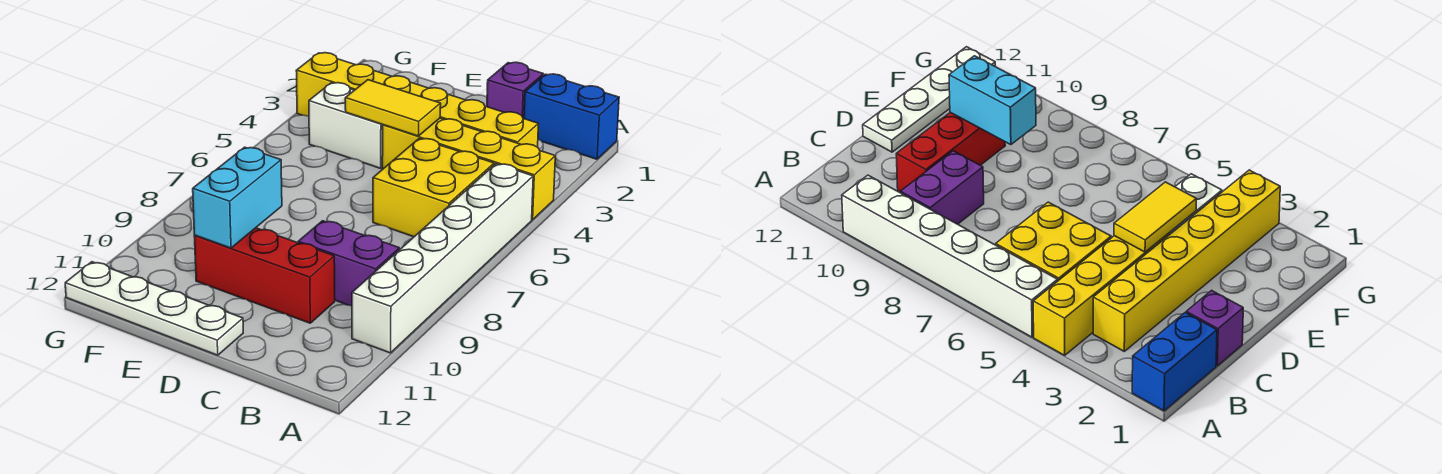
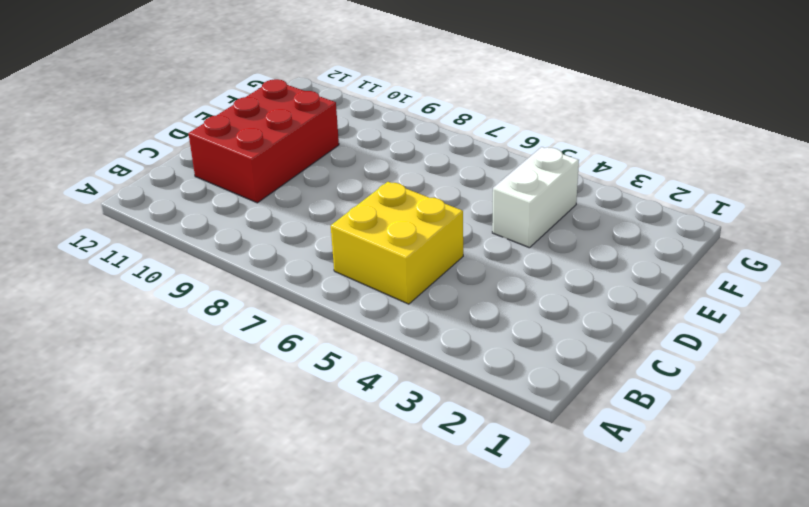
red brick C10:E11 level 1 -> red brick C10:E10 level 1
none -> blue brick A1:B1 level 1
none -> yellow brick A4:D4 level 1
none -> white brick A5:A10 level 1

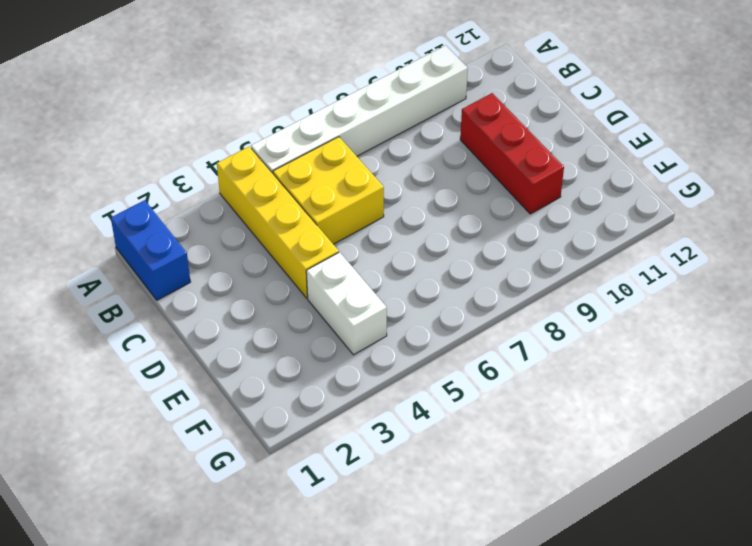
none -> yellow brick B3:G3 level 1
none -> purple brick B9:C9 level 1
none -> purple brick C1 level 1

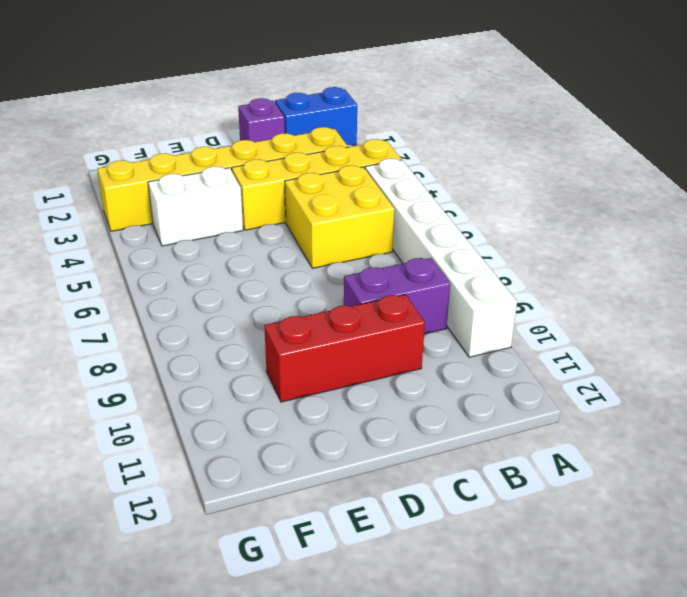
none -> white plate D12:G12 level 1
none -> yellow tile D4:E4 level 2
none -> cyan brick E9:E10 level 2

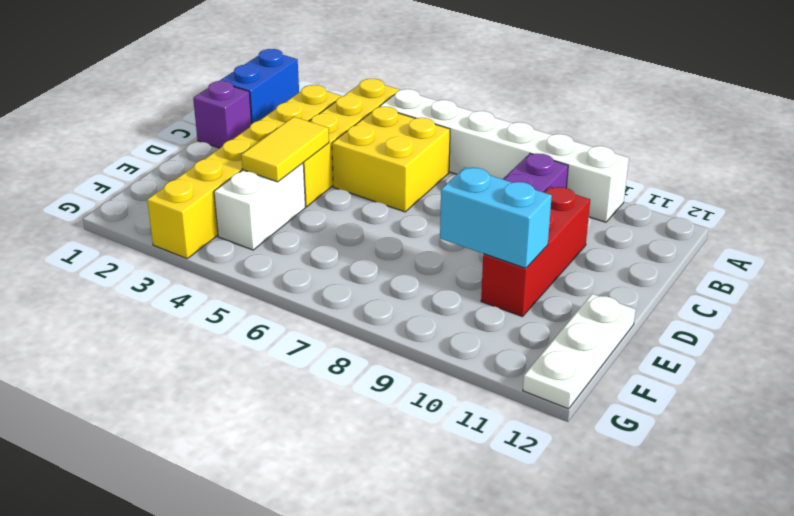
white plate E12:G12 level 1 -> white plate D12:G12 level 1

